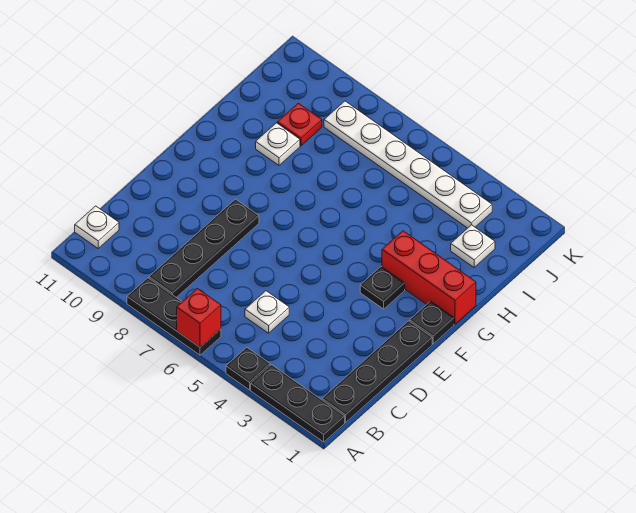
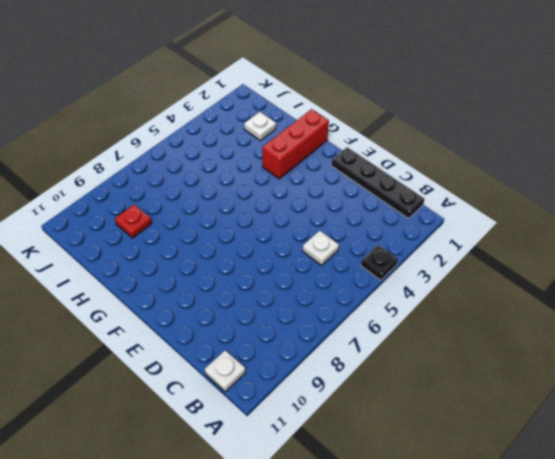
none -> black plate A1:A3 level 1
none -> black plate A6:A8 level 1
none -> black plate B8:E8 level 1

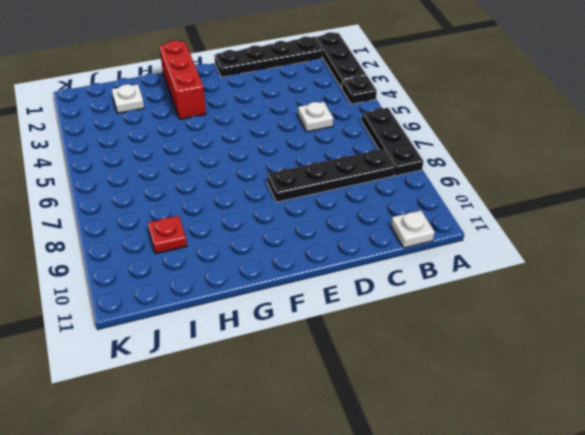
none -> black plate F1 level 1
none -> black plate F3 level 1
none -> white plate H9 level 1

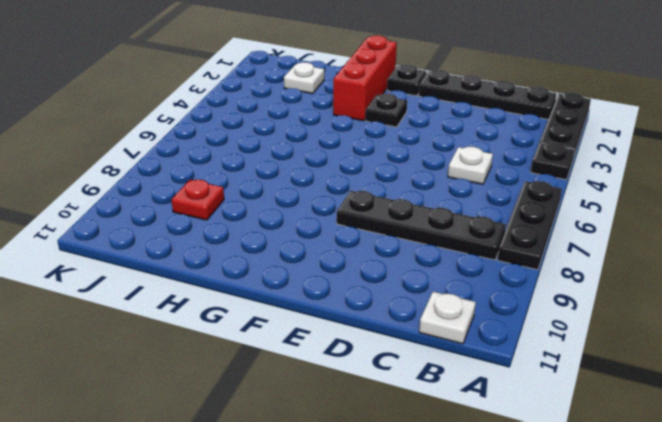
none -> white plate H9 level 1
none -> white plate J3:J8 level 1
none -> red brick A6 level 2

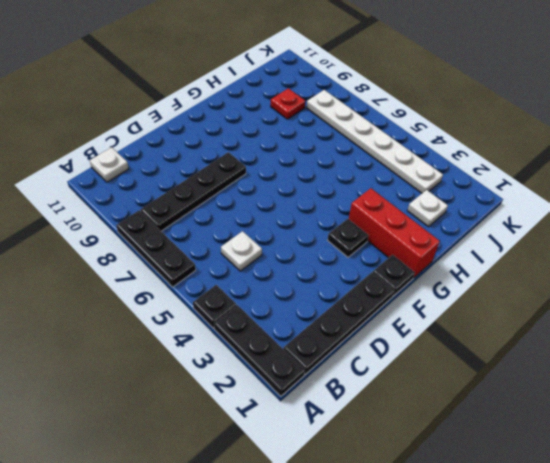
none -> white plate H9 level 1
none -> red brick A6 level 2

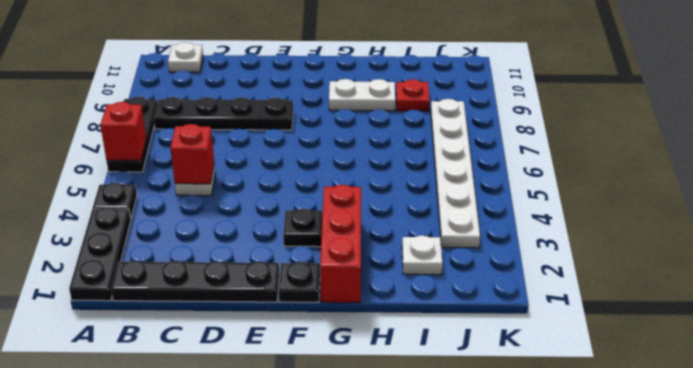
red brick C5 level 2 -> none
white plate G9:H9 level 1 -> white plate H9 level 1

